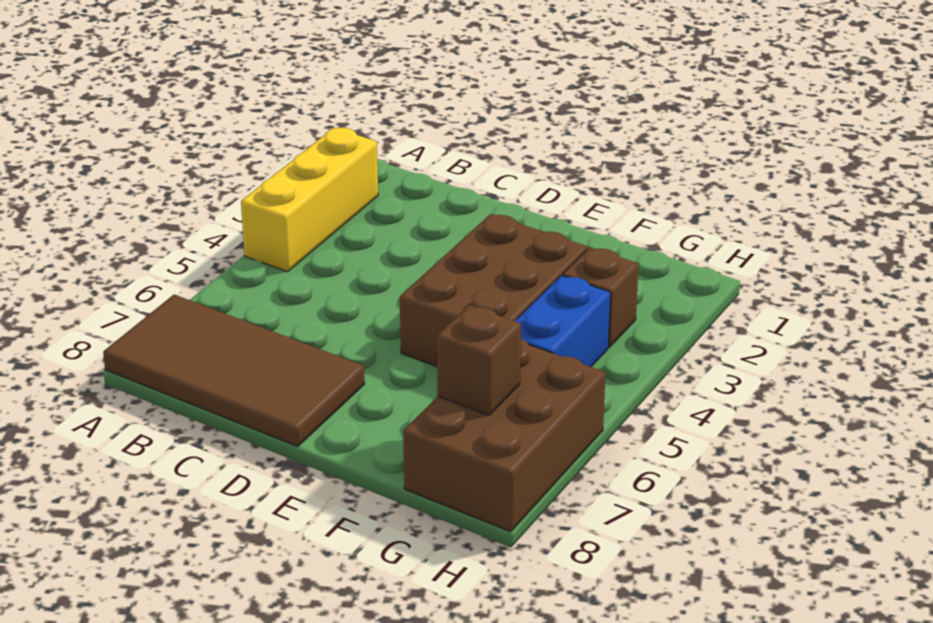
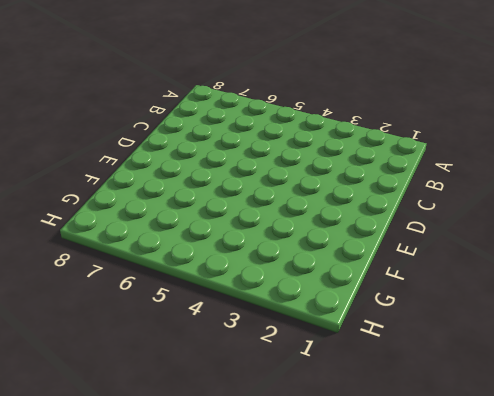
none -> yellow brick A2:A4 level 1
none -> brown tile A7:D8 level 1

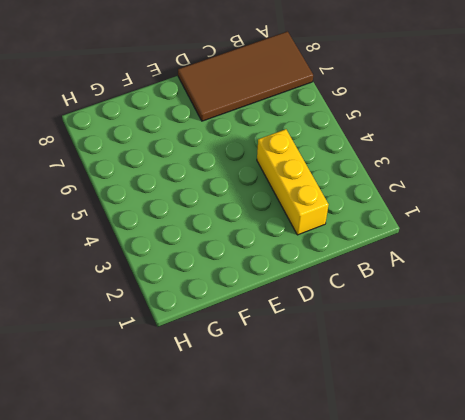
yellow brick C2:C4 level 1 -> yellow brick A2:A4 level 1
none -> brown brick E3:F5 level 1
none -> brown brick G3 level 1

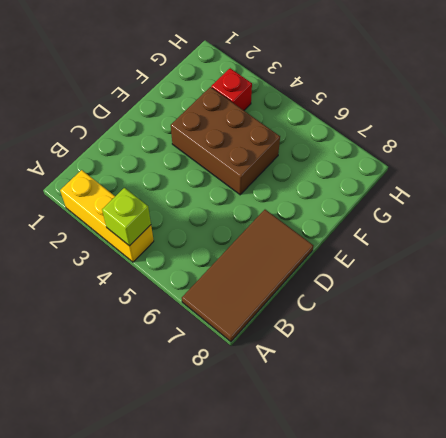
lime brick A4 level 2 -> none
red brick G3 level 1 -> brown brick G3 level 1
none -> blue brick G4:G5 level 1
none -> brown brick G6:H8 level 1

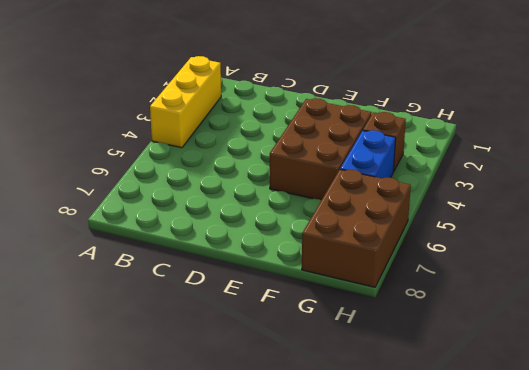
none -> brown tile A7:D8 level 1
none -> brown brick G7 level 2

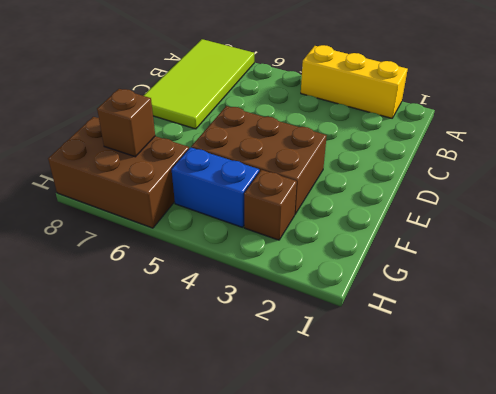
lime tile A7:D8 level 1 -> brown tile A7:D8 level 1

